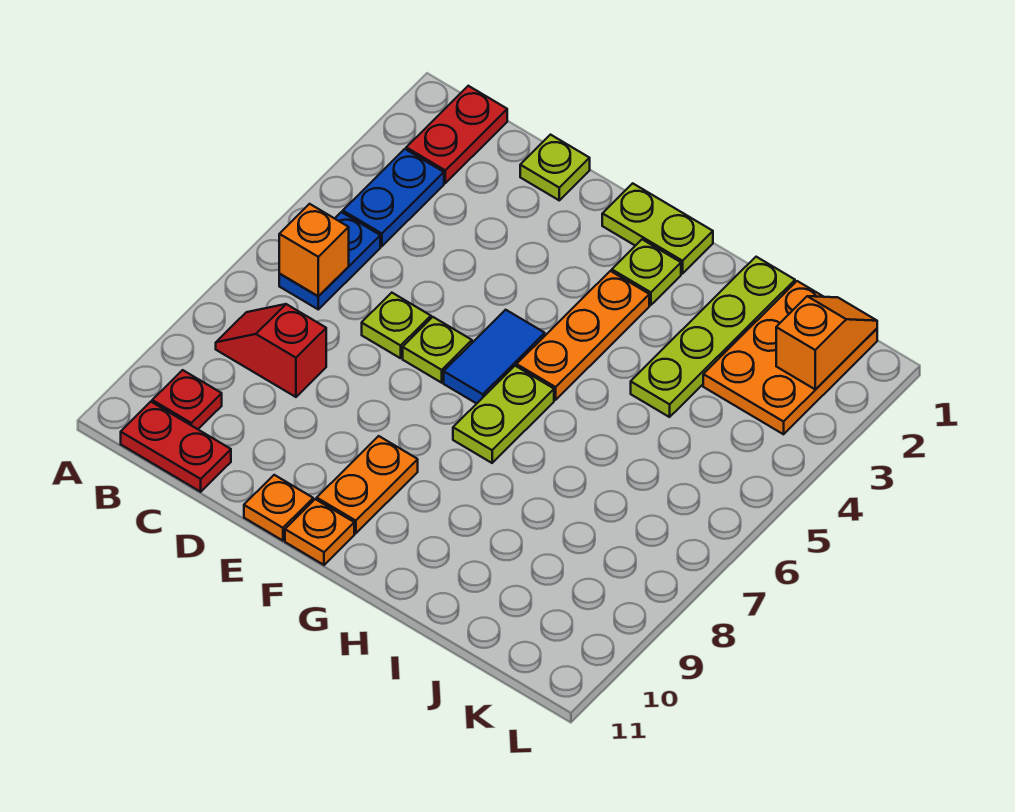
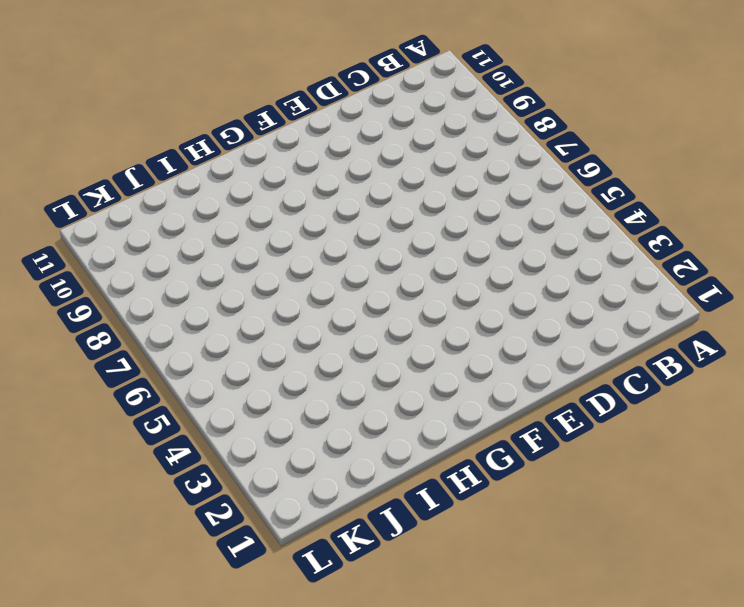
none -> red plate B1:B2 level 1
none -> blue plate B3:B4 level 1
none -> blue plate B5:B6 level 1

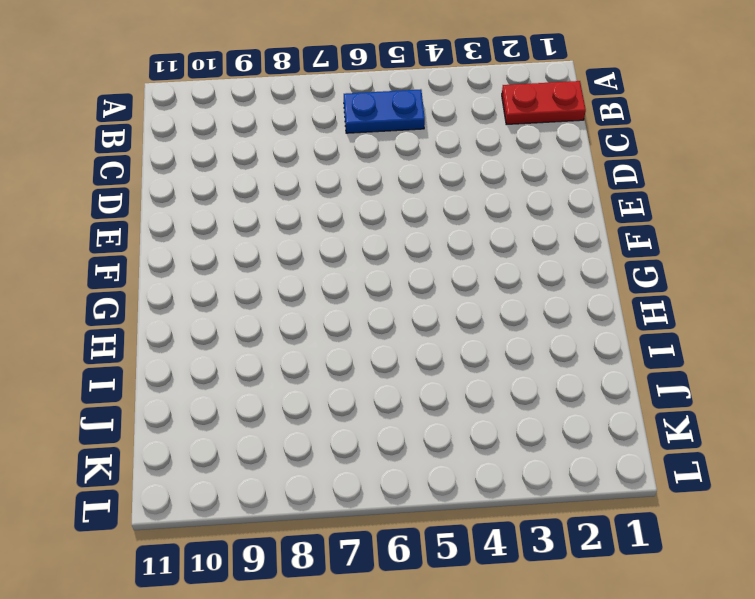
none -> blue plate B3:B4 level 1
none -> red slope B8:C8 level 1 top C
none -> red plate B10 level 1

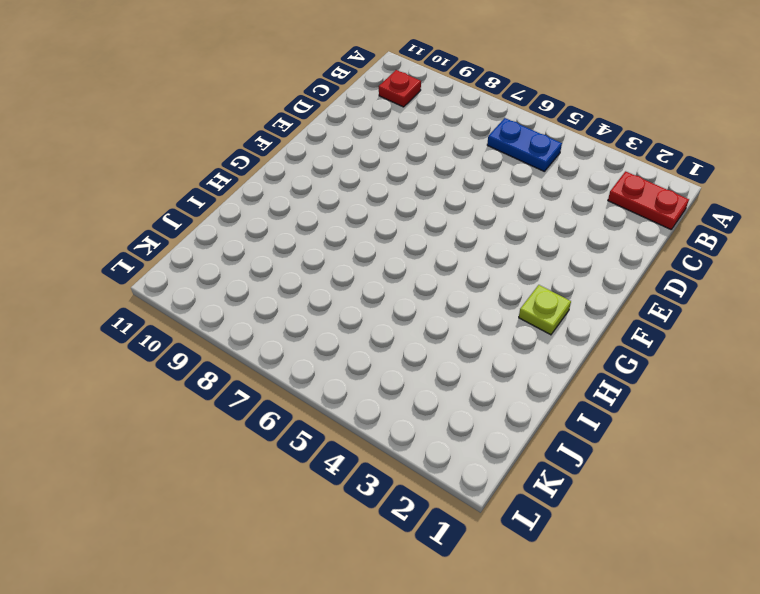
none -> blue plate B3:B4 level 1
none -> red slope B8:C8 level 1 top C
none -> red plate B11:C11 level 1

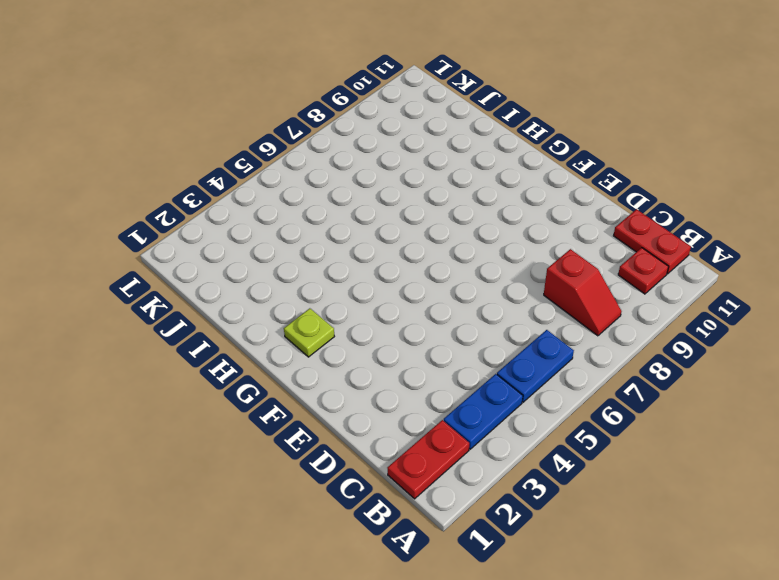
none -> lime plate D1 level 1
none -> lime plate D6 level 1
none -> lime plate E6 level 1

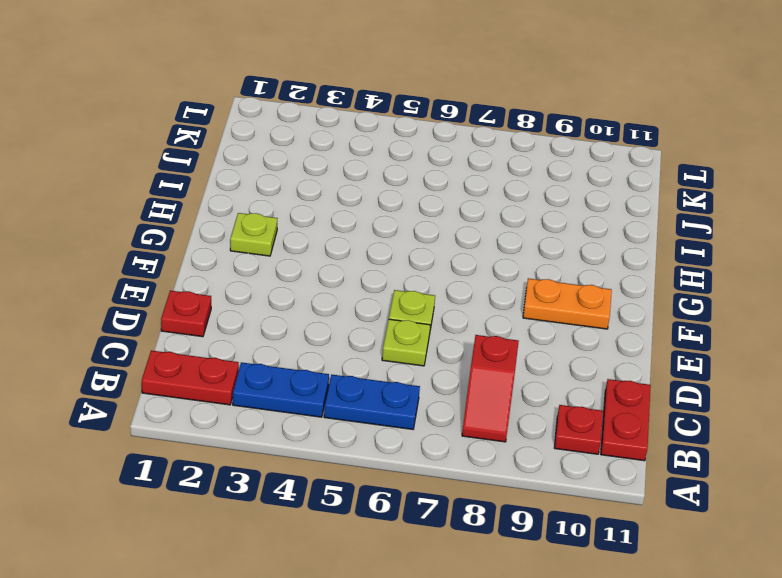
red plate D1 level 1 -> lime plate D1 level 1
none -> orange plate E11 level 1
none -> lime plate F1:G1 level 1
none -> blue tile F5:F6 level 1

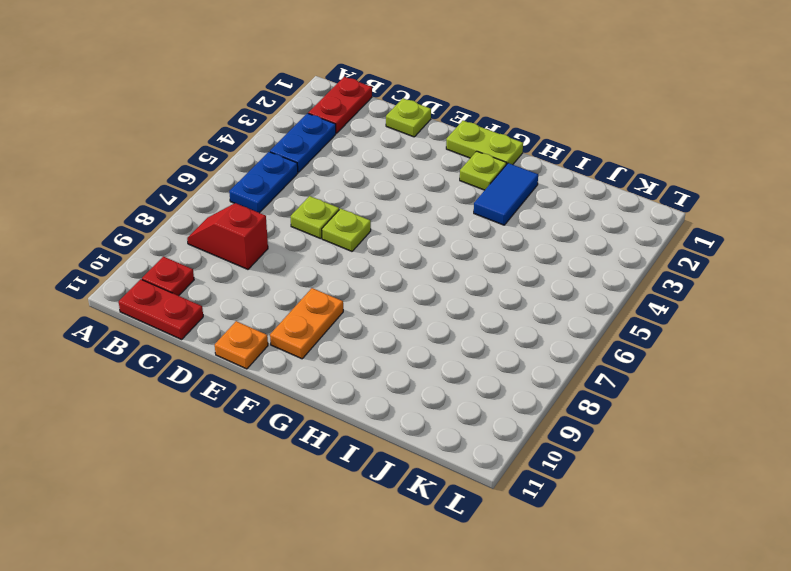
blue tile H2:H3 level 1 -> blue tile F5:F6 level 1
none -> orange plate F11 level 1
none -> orange plate G3:G5 level 1
none -> lime plate G6:G7 level 1

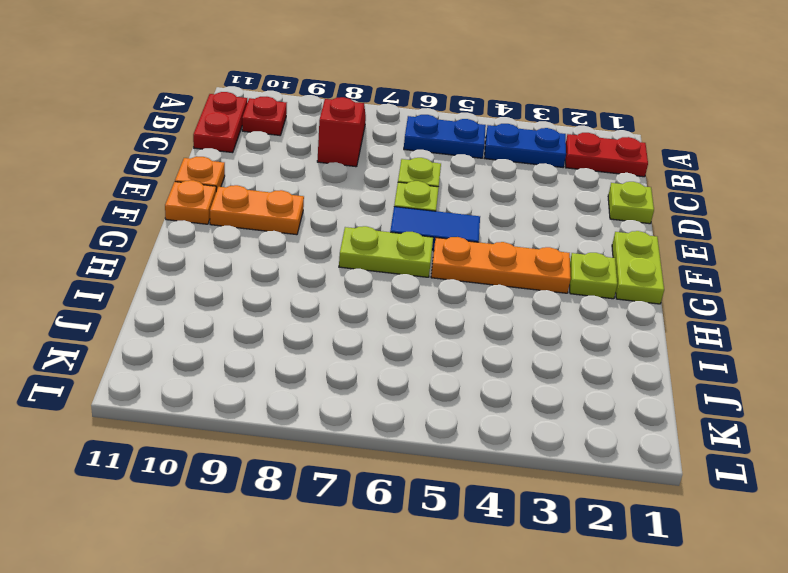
none -> lime plate I1:I4 level 1
none -> orange plate J1:K3 level 1
none -> orange brick B6 level 2

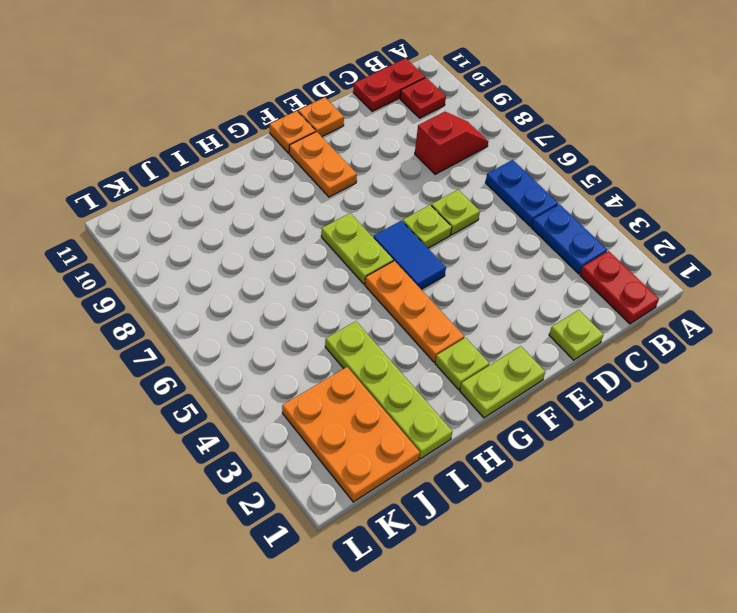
none -> orange brick B6 level 2
none -> orange slope K1:K2 level 2 top 2

